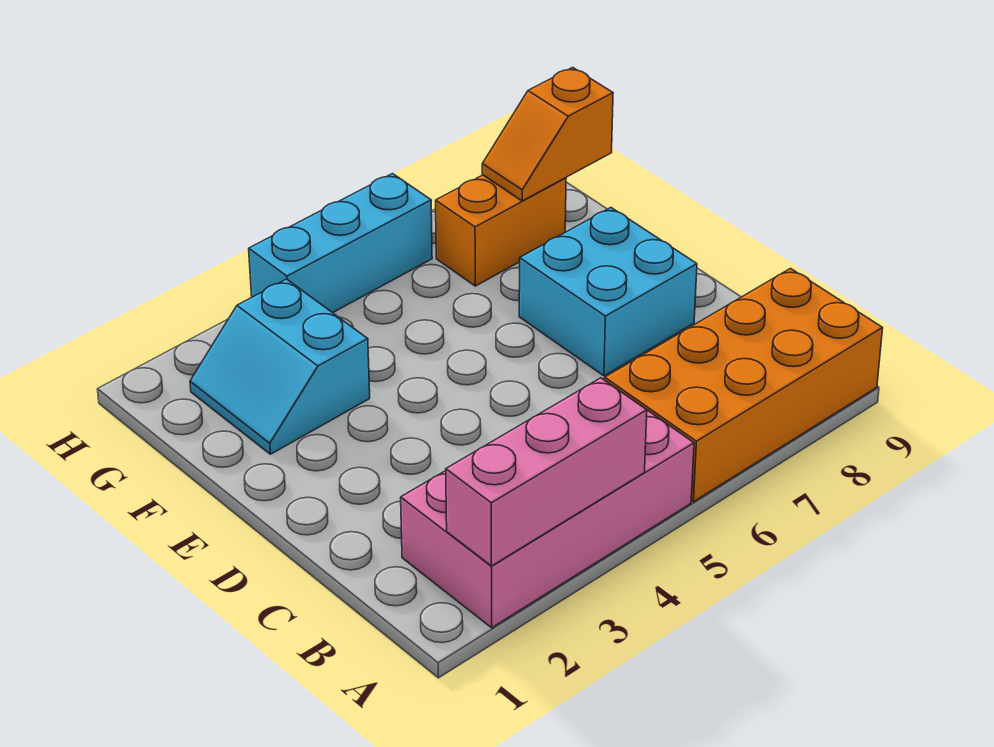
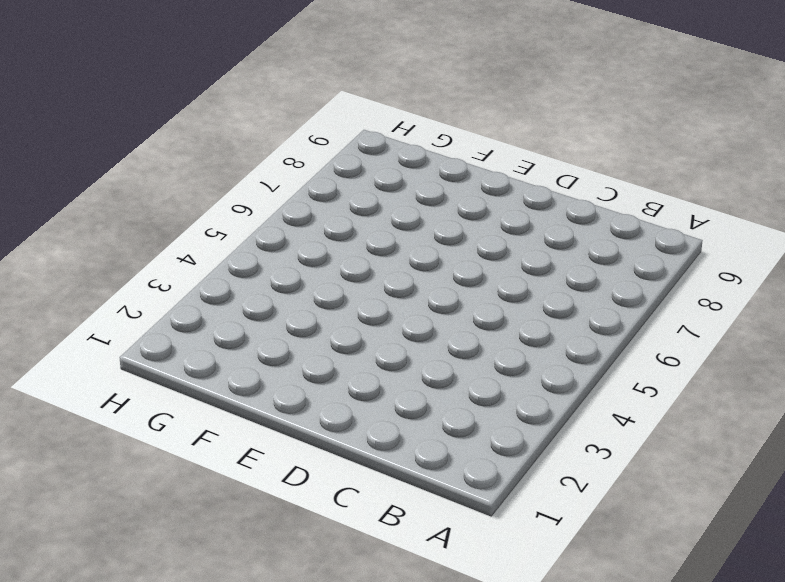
none -> pink brick A2:B5 level 1
none -> orange brick A6:B9 level 1

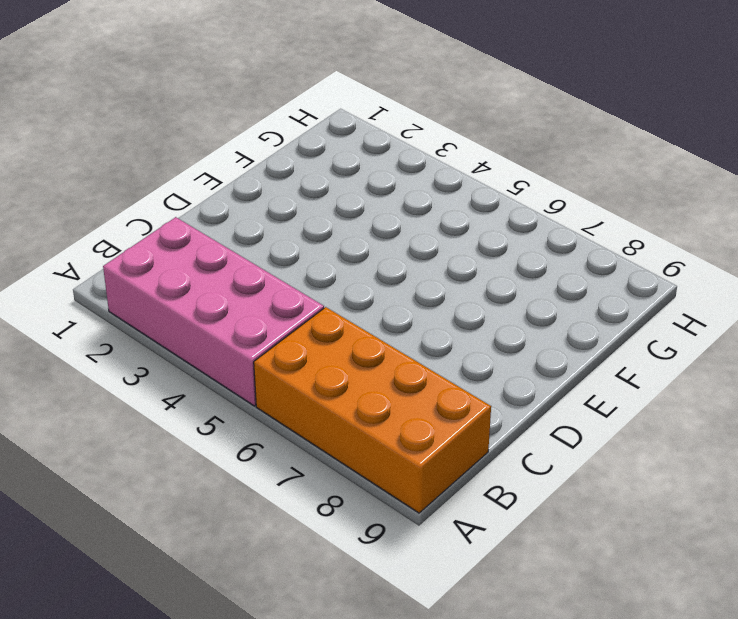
none -> cyan brick D7:E8 level 1
none -> cyan slope F2:G3 level 1 top 3

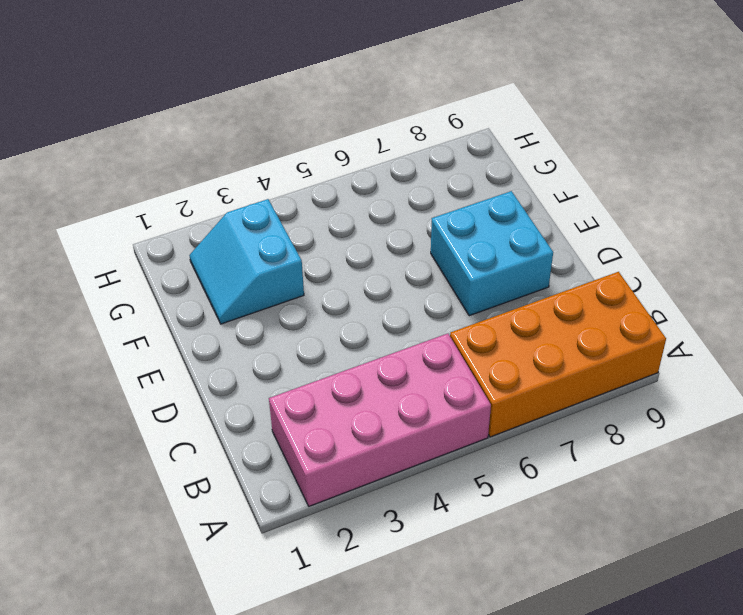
none -> orange brick G7:G8 level 1
none -> cyan brick H4:H6 level 1

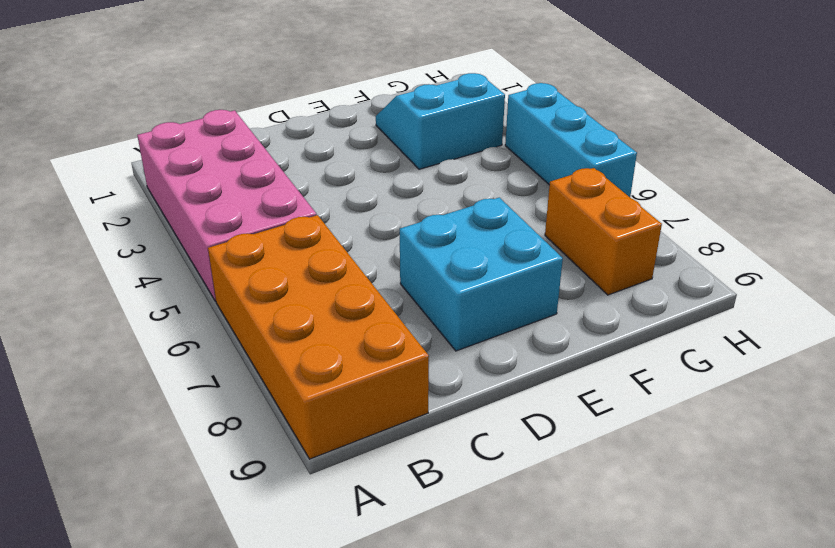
none -> pink brick A2:A4 level 2
none -> orange slope G8:G9 level 2 top 9

